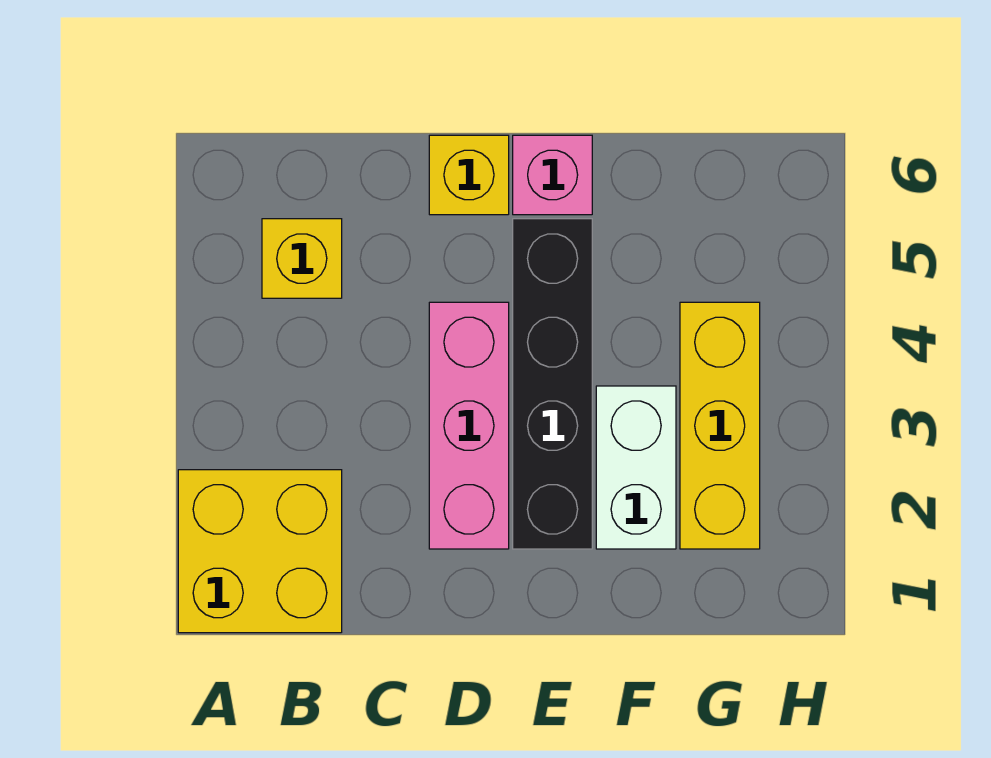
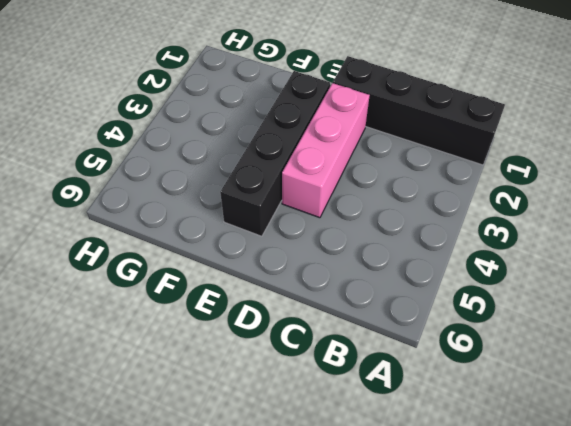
black brick A1:D1 level 1 -> yellow brick A1:B2 level 1
none -> yellow brick B5 level 1
none -> yellow brick D6 level 1

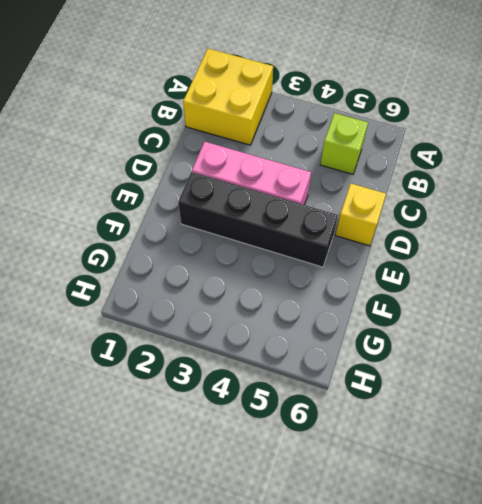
lime brick B5 level 1 -> yellow brick B5 level 1
none -> pink brick E6 level 1
none -> white brick F2:F3 level 1

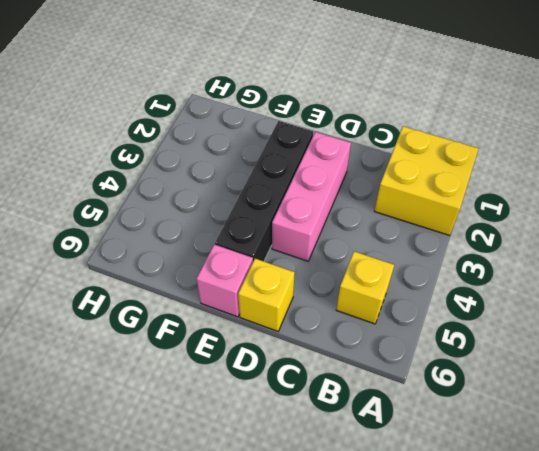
none -> white brick F2:F3 level 1
none -> yellow brick G2:G4 level 1

